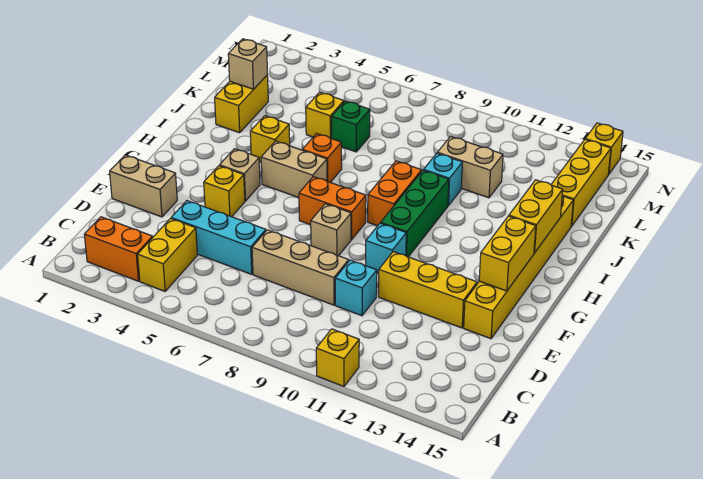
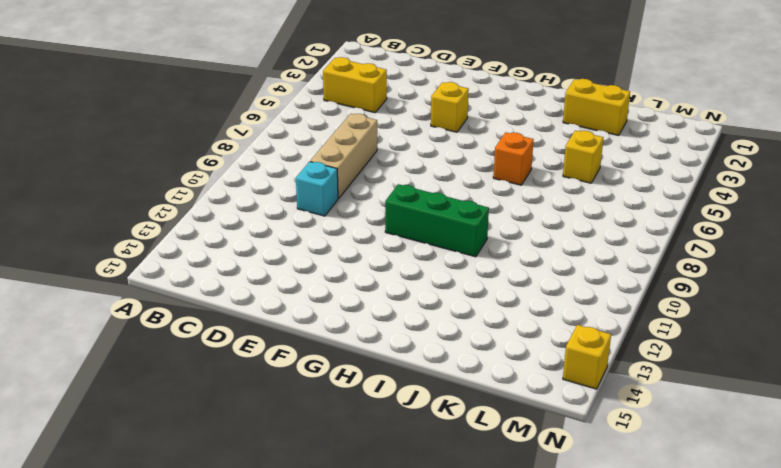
none -> yellow brick A11 level 1
none -> orange brick B2:B3 level 1
none -> cyan brick D4:D6 level 1

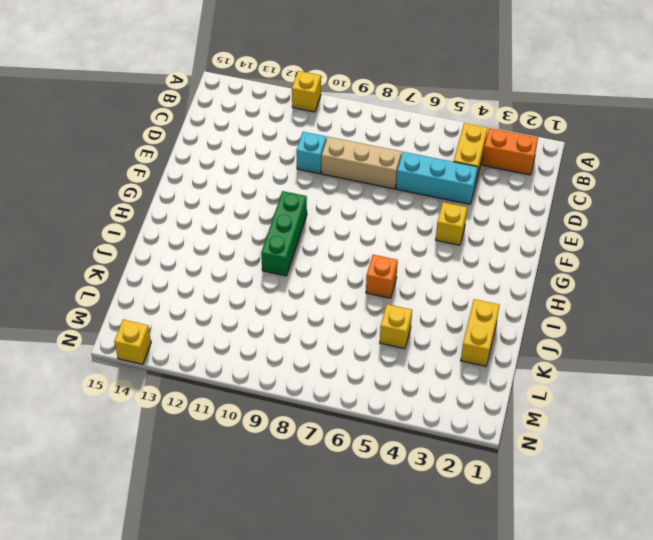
none -> tan brick E1:E2 level 1
none -> yellow brick E11:E13 level 1
none -> yellow brick E14:J14 level 1

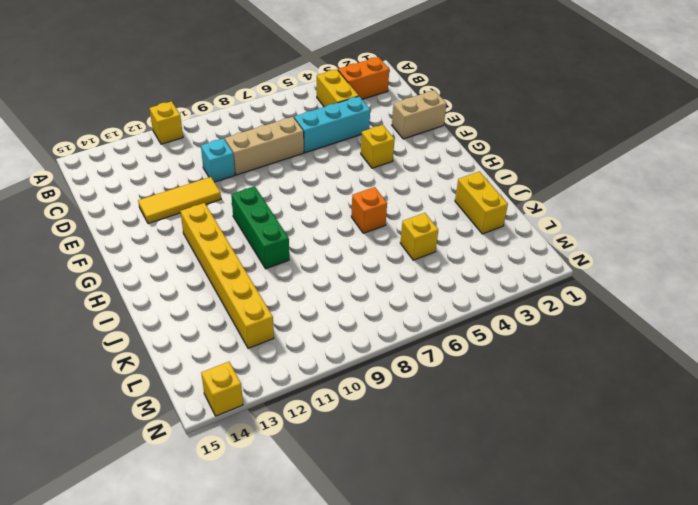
yellow tile E11:E13 level 1 -> yellow brick E11:E13 level 1
yellow brick G12:L12 level 1 -> yellow brick E14:J14 level 1
none -> tan brick F8 level 1
none -> cyan brick F10 level 1
none -> tan brick G4 level 1

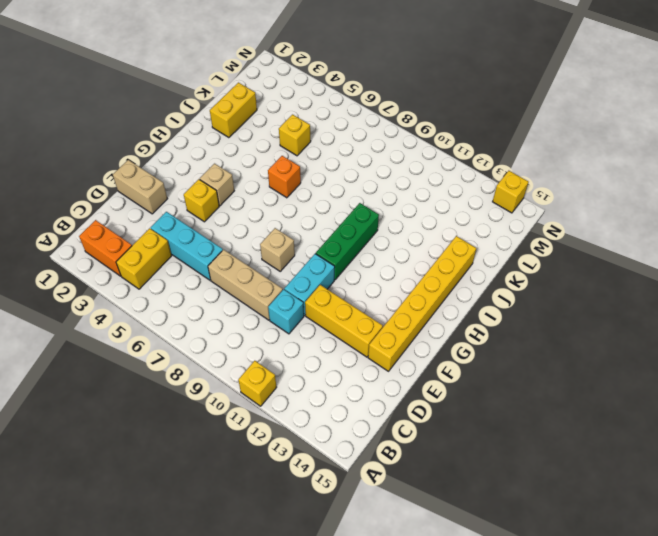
cyan brick E10:F10 level 1 -> cyan brick F10 level 1
none -> orange brick G7:G8 level 1
none -> tan brick H5:H6 level 1
none -> orange brick H9:I9 level 1

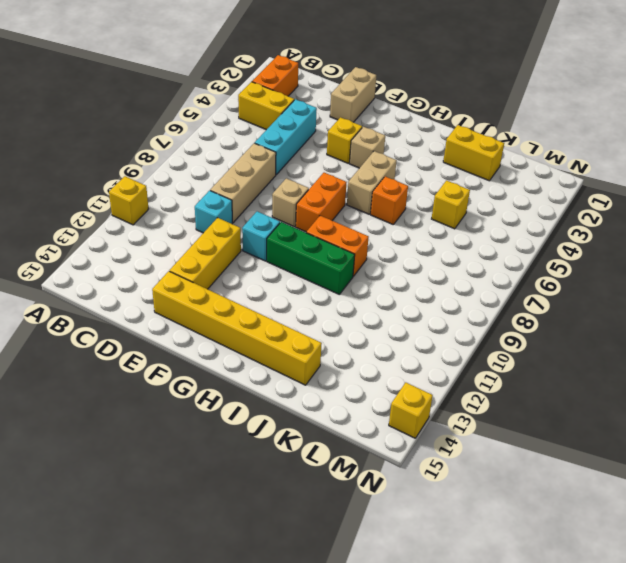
none -> yellow brick I4 level 1
none -> cyan brick J10 level 1
none -> green brick K6 level 1

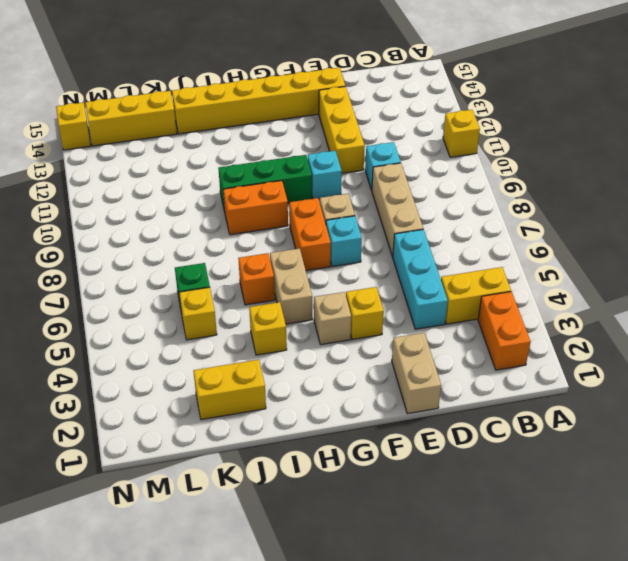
cyan brick F7 level 1 -> cyan brick J10 level 1
none -> tan brick K10:K11 level 1
none -> yellow brick F14:G14 level 2
none -> yellow brick H14:I14 level 2

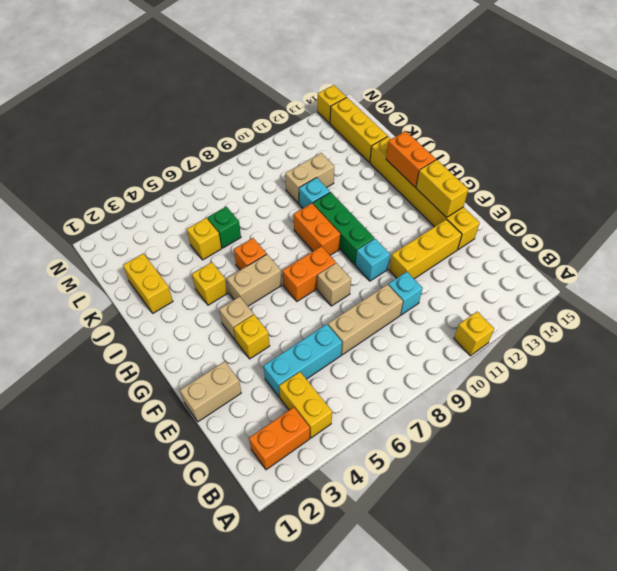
orange brick H14:I14 level 2 -> yellow brick H14:I14 level 2
none -> tan brick K2 level 2

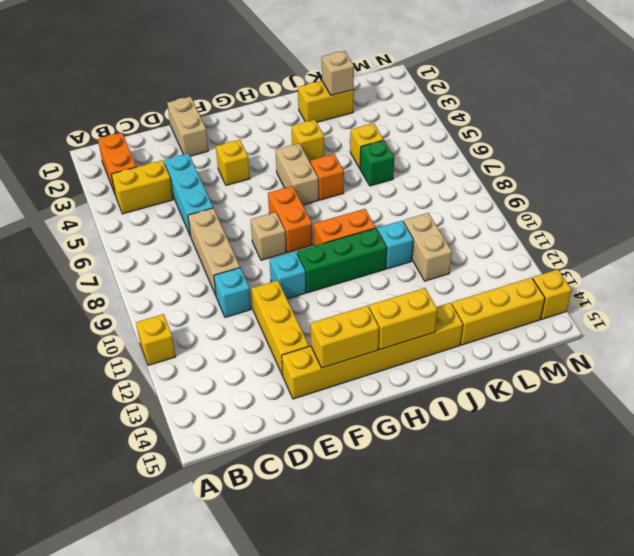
none -> tan brick G4 level 1

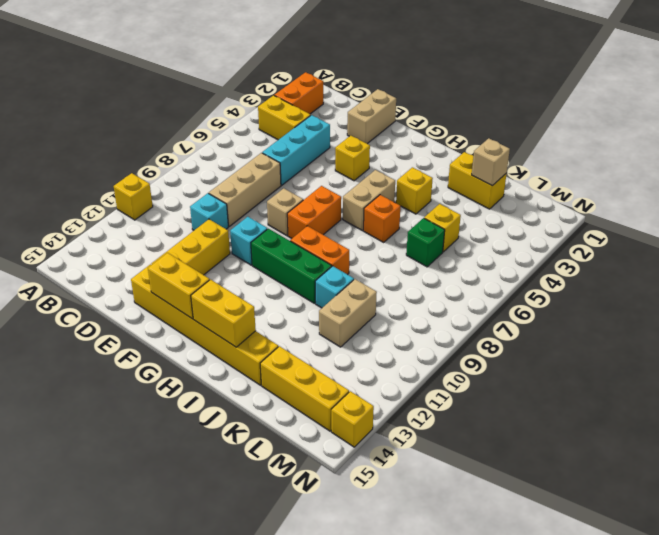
none -> tan brick G4 level 1

